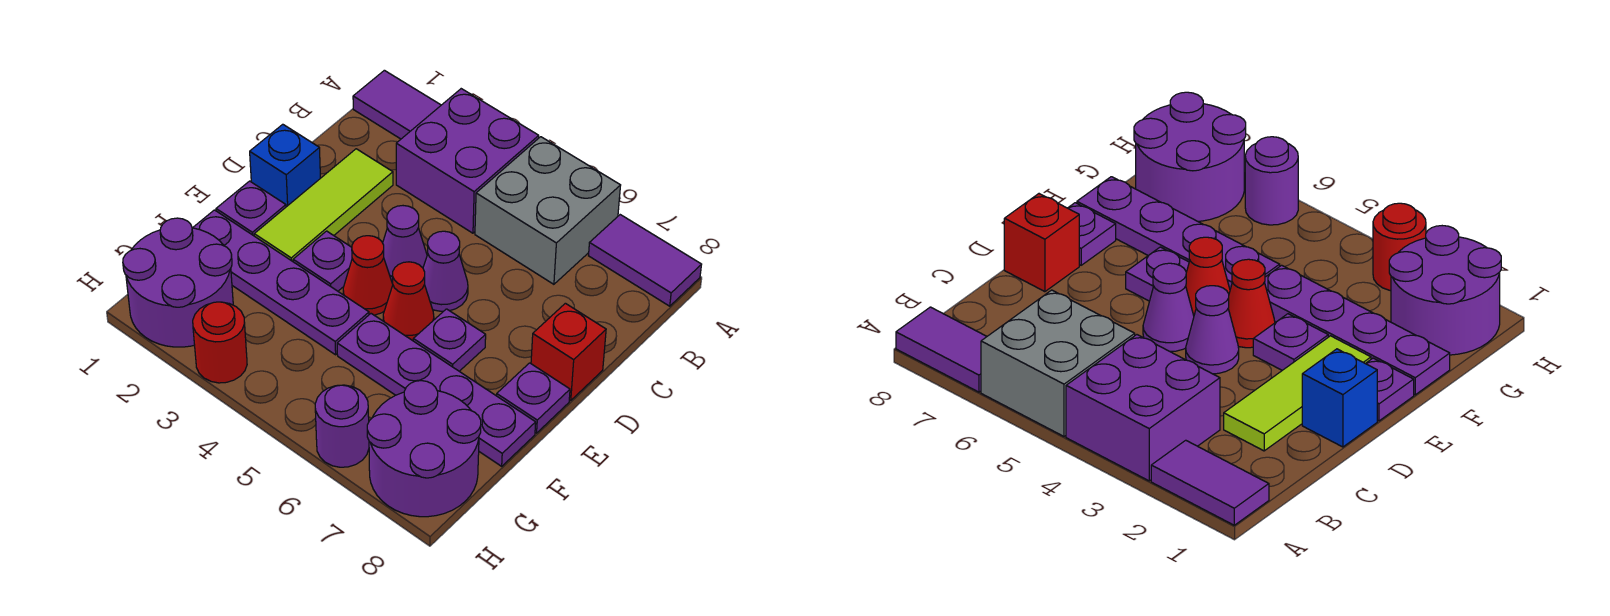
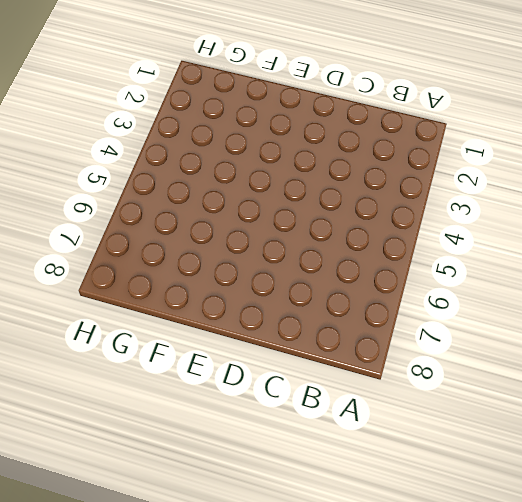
none -> purple tile A1:A2 level 1
none -> purple brick A3:B4 level 1
none -> grey brick A5:B6 level 1

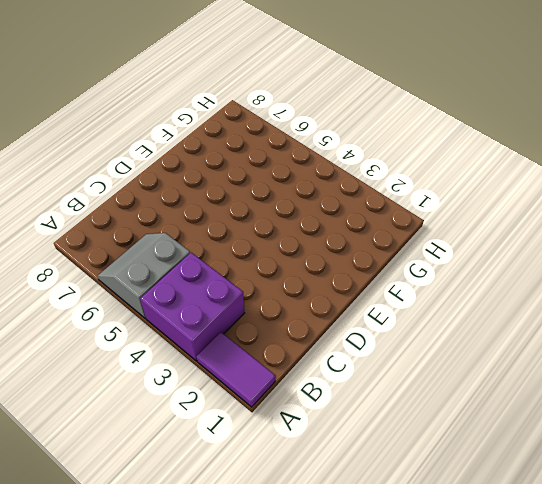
grey slope A5:B6 level 1 top 5 -> grey brick A5:B6 level 1
none -> purple tile A7:A8 level 1
none -> lime tile C2:E2 level 1
none -> blue brick D1 level 1

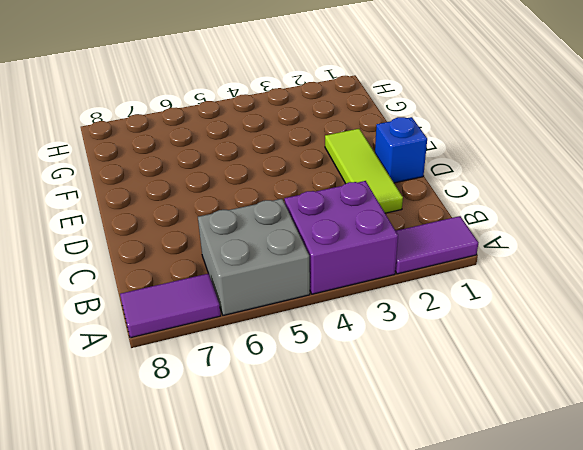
none -> purple cone D4 level 1
none -> purple cone D5 level 1
none -> red brick D8 level 1

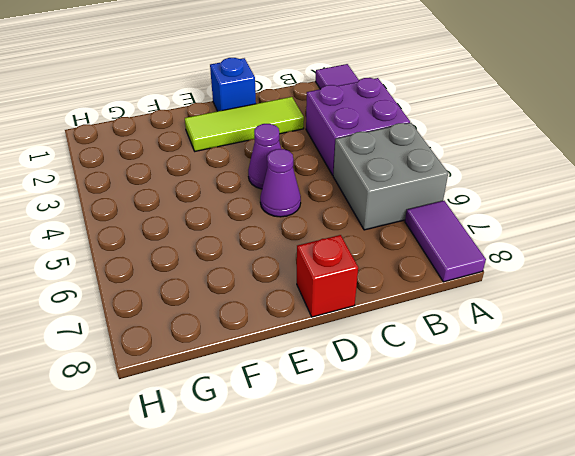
none -> purple plate E1 level 1
none -> purple plate E3 level 1
none -> red cone E4 level 1

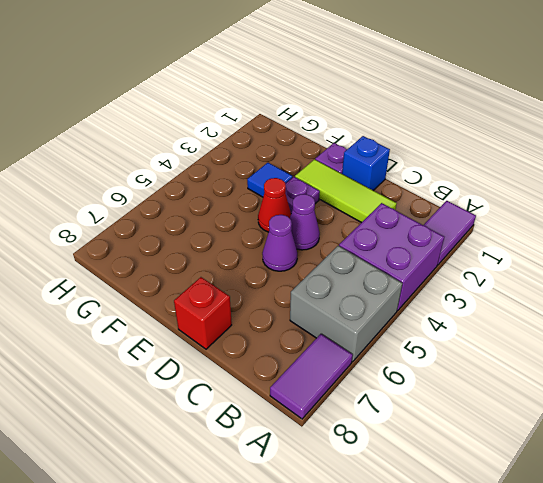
blue tile F3 level 1 -> purple plate F1:F4 level 1
none -> red cone E5 level 1
none -> purple plate E6 level 1
none -> purple plate E8 level 1

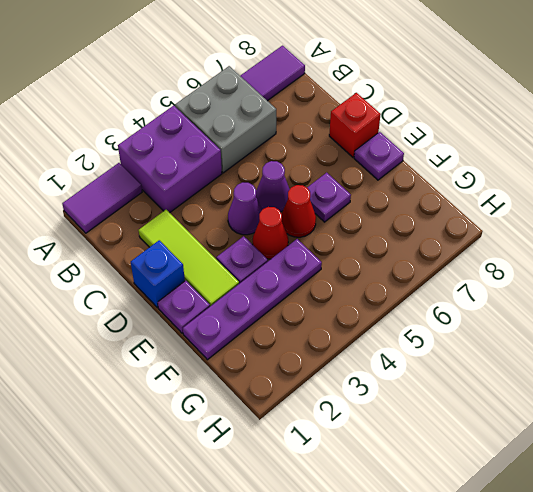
none -> purple plate F5:F8 level 1
none -> purple round brick G1:H2 level 1
none -> purple round brick G7:H8 level 1

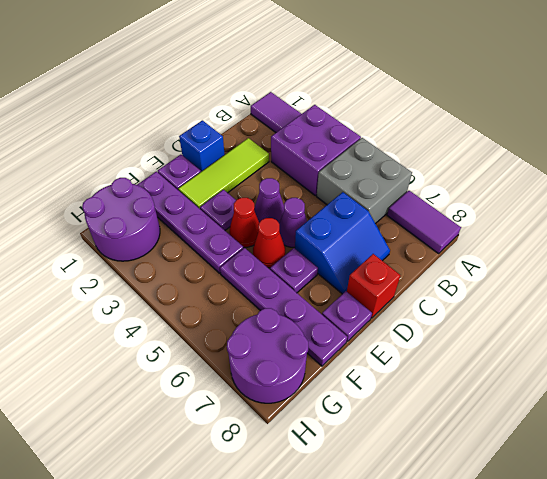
blue slope C6:D7 level 1 top 6 -> none
none -> red round brick H3 level 1
none -> purple round brick H6 level 1

